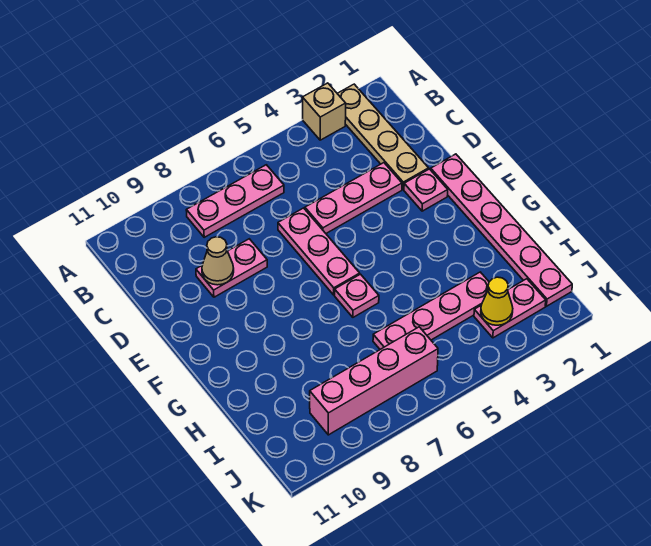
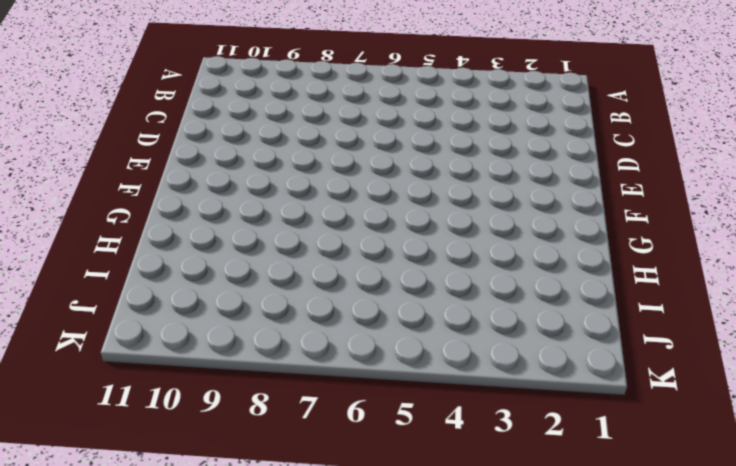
none -> tan plate A2:D2 level 1
none -> tan brick A3 level 1
none -> pink plate B6:B8 level 1

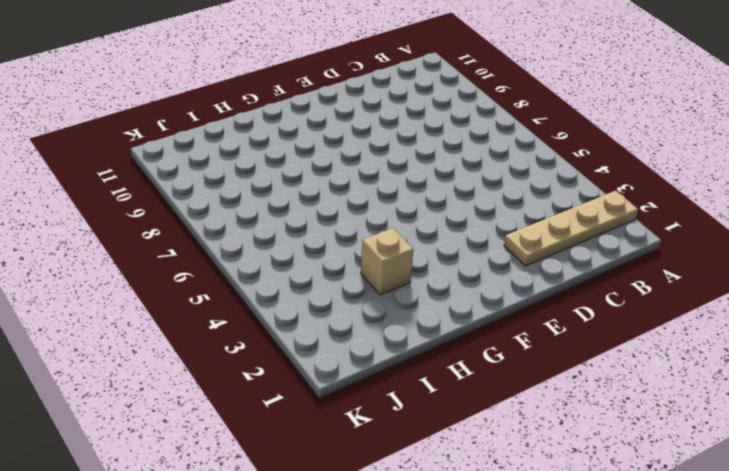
tan brick H3 level 1 -> tan brick A3 level 1
none -> pink plate B6:B8 level 1
none -> pink plate D3:D5 level 1
none -> pink plate D6:F6 level 1

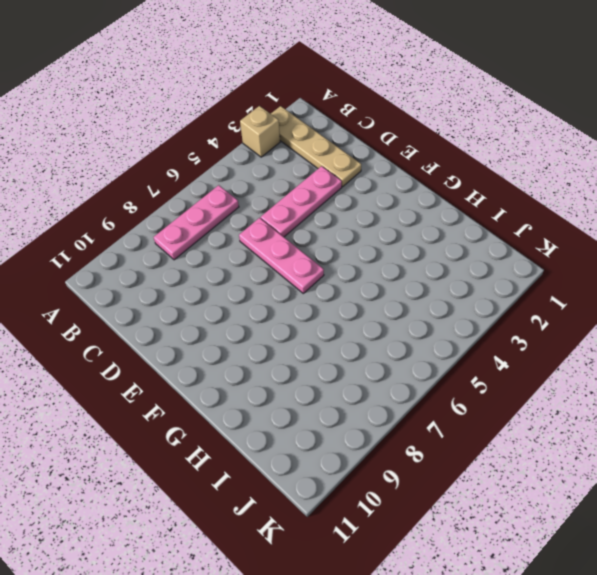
none -> pink plate D8:D9 level 1
none -> pink plate E1:J1 level 1
none -> pink plate E2 level 1

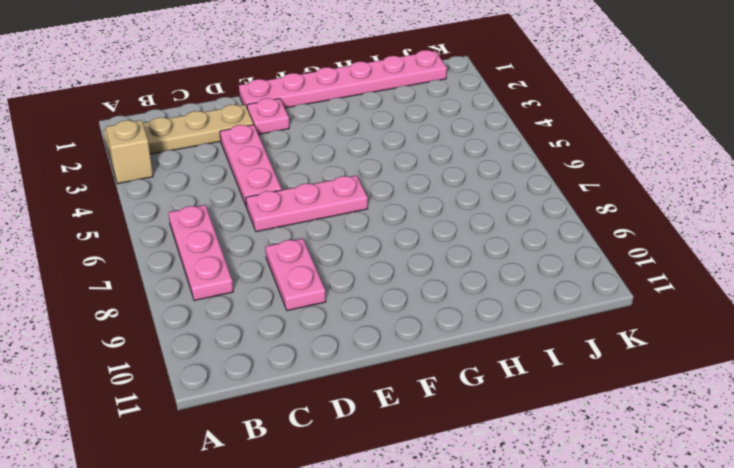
none -> pink plate G6 level 1
none -> pink plate I3:I6 level 1
none -> pink plate J2:J3 level 1

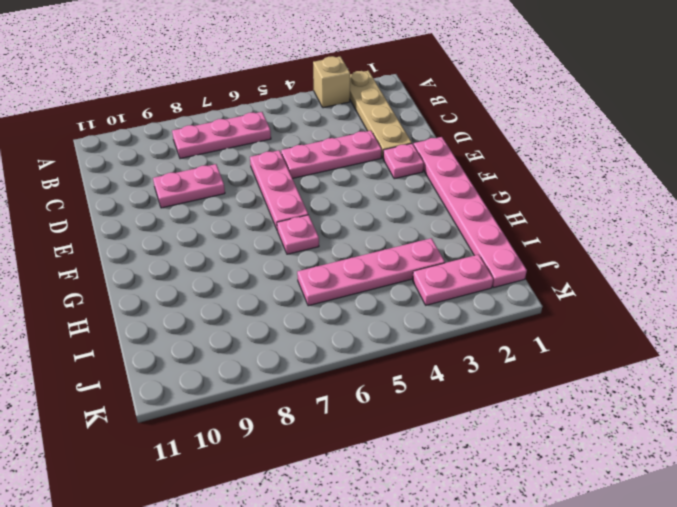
none -> pink brick J6:J9 level 1
none -> tan cone D9 level 2
none -> yellow cone J3 level 2

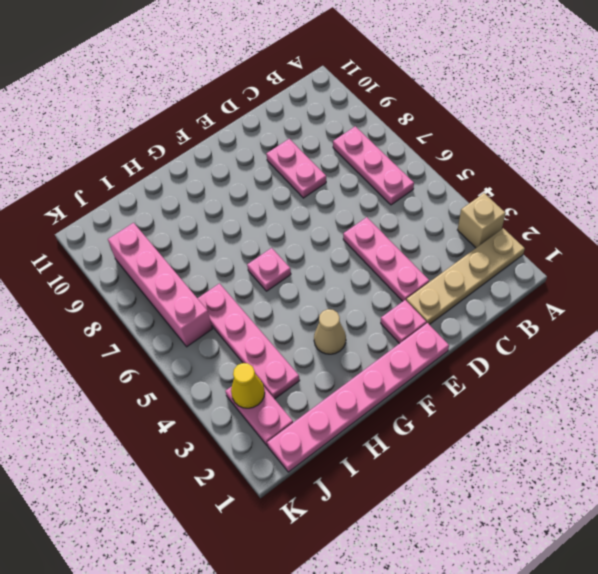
tan cone G3 level 1 -> tan cone D9 level 2
none -> pink plate D6:F6 level 1

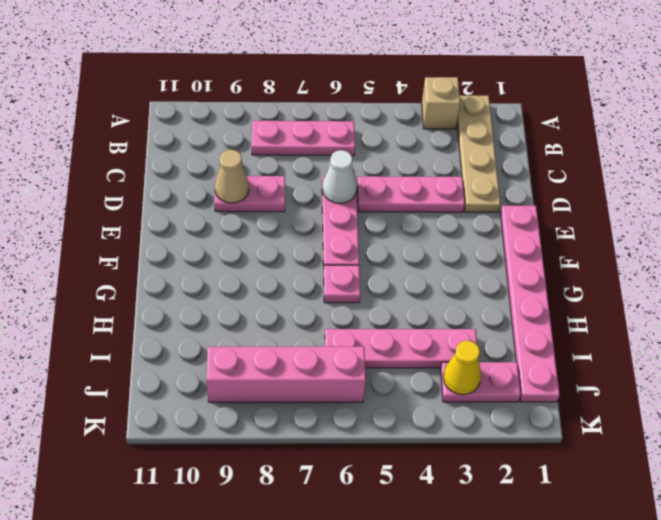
white cone D6 level 2 -> none
none -> pink plate E2 level 1

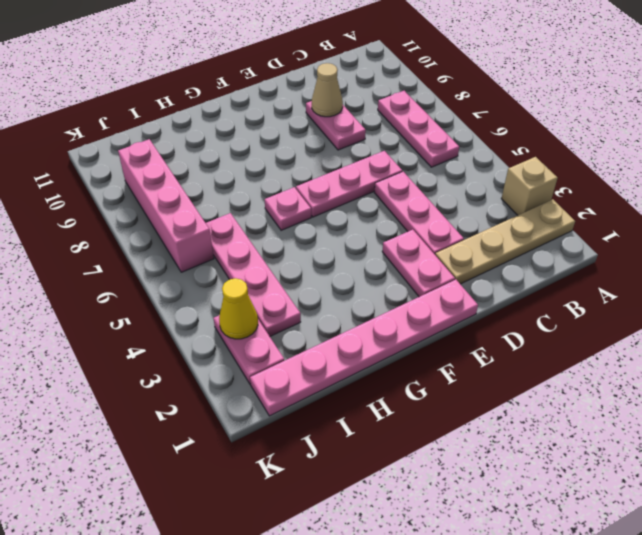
pink plate E2:E3 level 1 -> pink plate E2 level 1

